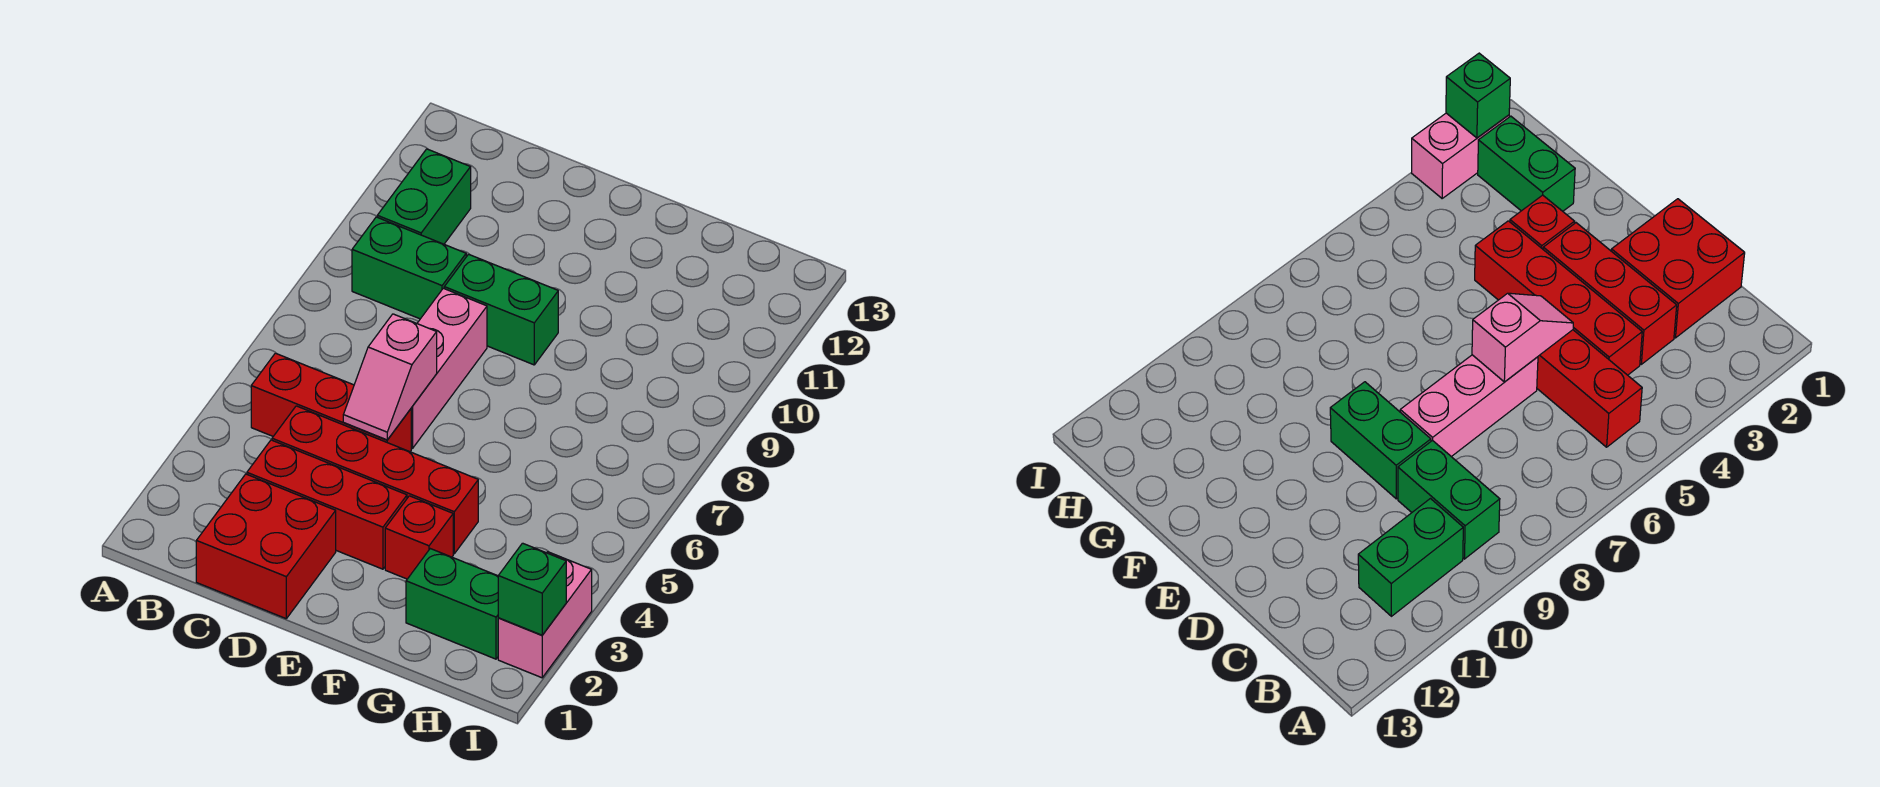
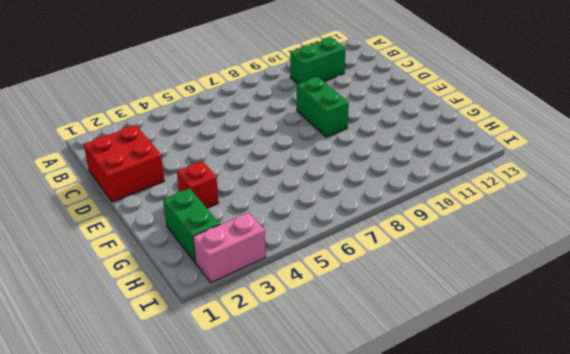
none -> red brick B5:D5 level 1
none -> green brick B9:C9 level 1
none -> red brick C3:E3 level 1

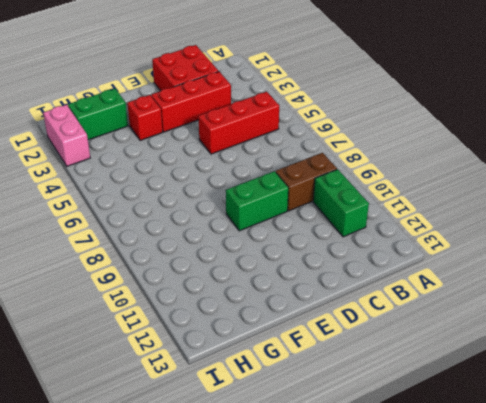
brown brick B9:C9 level 1 -> green brick B9:C9 level 1
none -> red brick C4:F4 level 1
none -> pink brick D6:D8 level 1
none -> pink slope D5:D6 level 2 top 6

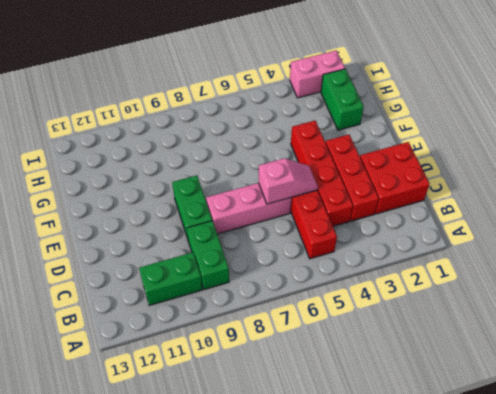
none -> red brick F3 level 1
none -> green brick I2 level 2

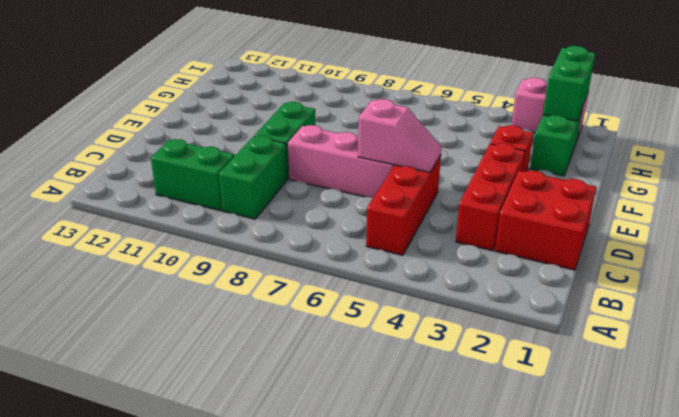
green brick H2:I2 level 2 -> green brick I2 level 2
none -> red brick C4:F4 level 1

